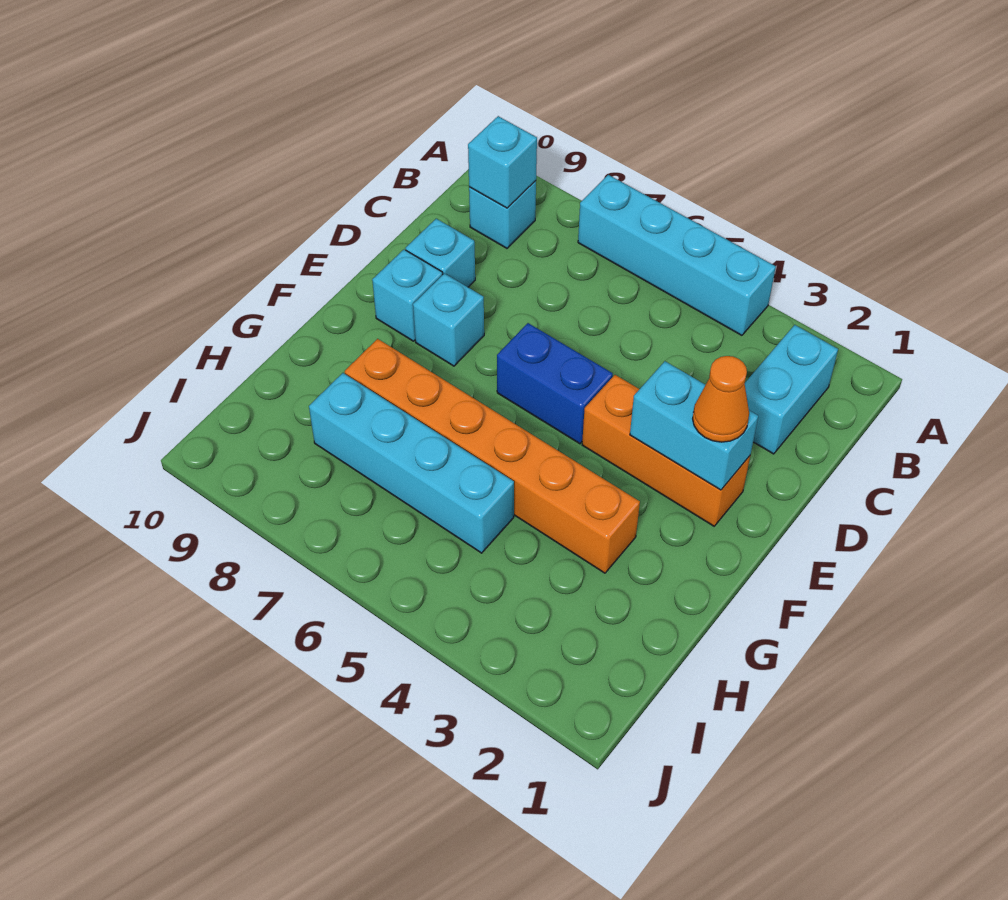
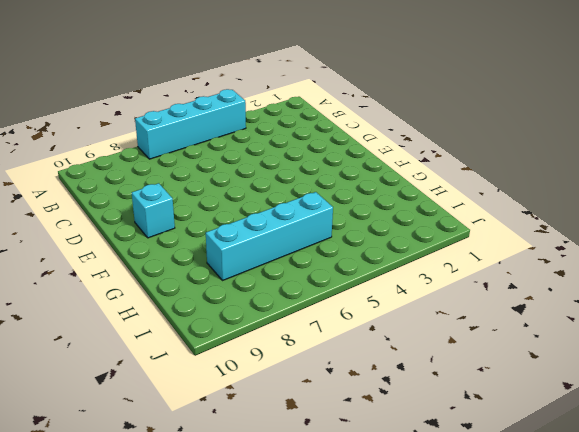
none -> cyan brick B2:C2 level 1
none -> cyan brick B9 level 1
none -> cyan brick D9 level 1

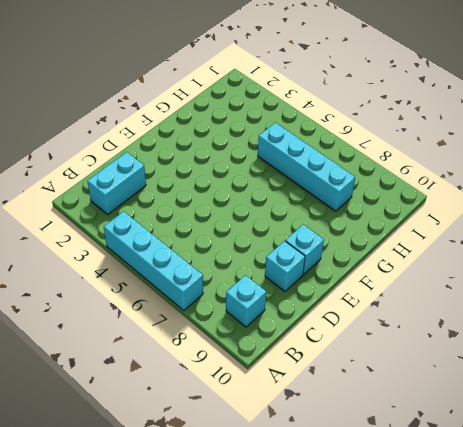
none -> orange brick E2:E4 level 1
none -> blue brick E5:E6 level 1
none -> cyan brick E8 level 1

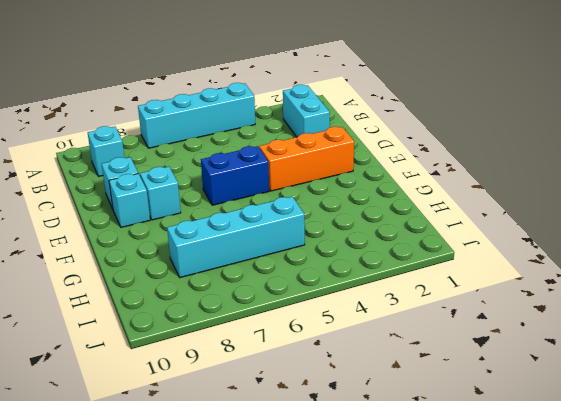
none -> orange brick G3:G8 level 1
none -> cyan brick B9 level 2
none -> cyan brick E2:E3 level 2

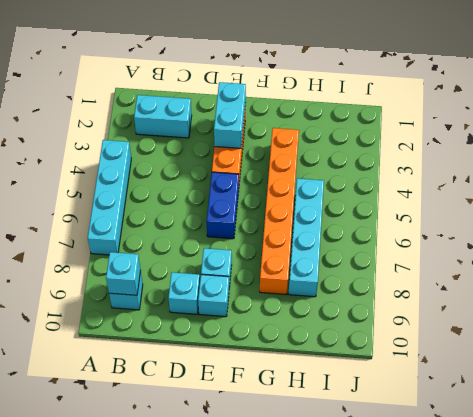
none -> orange cone E2 level 3

